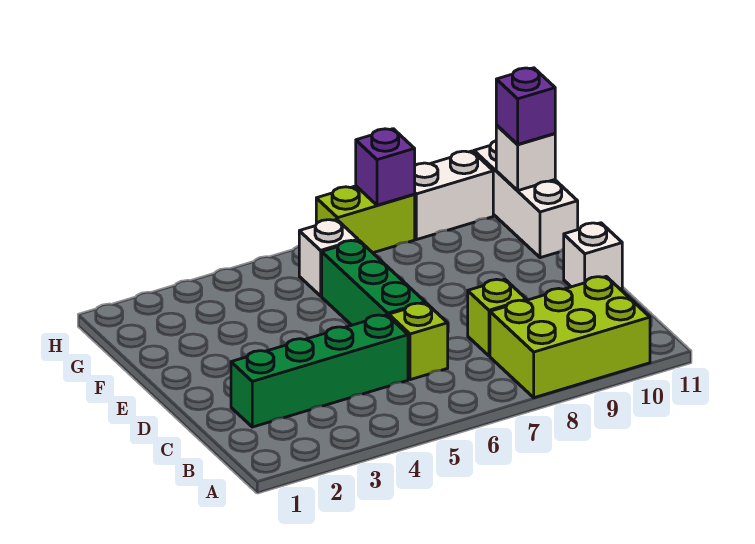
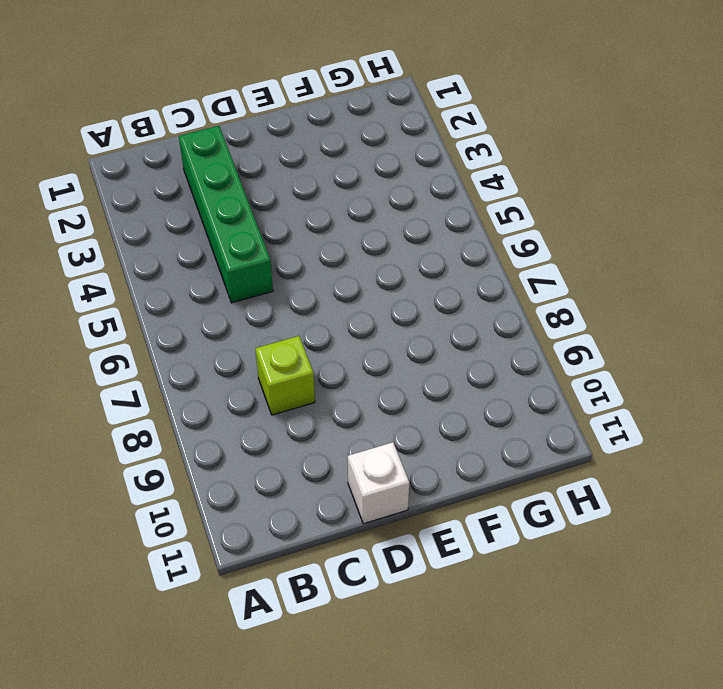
none -> lime brick A8:B10 level 1
none -> lime brick C6 level 1
none -> green brick D6:F6 level 1

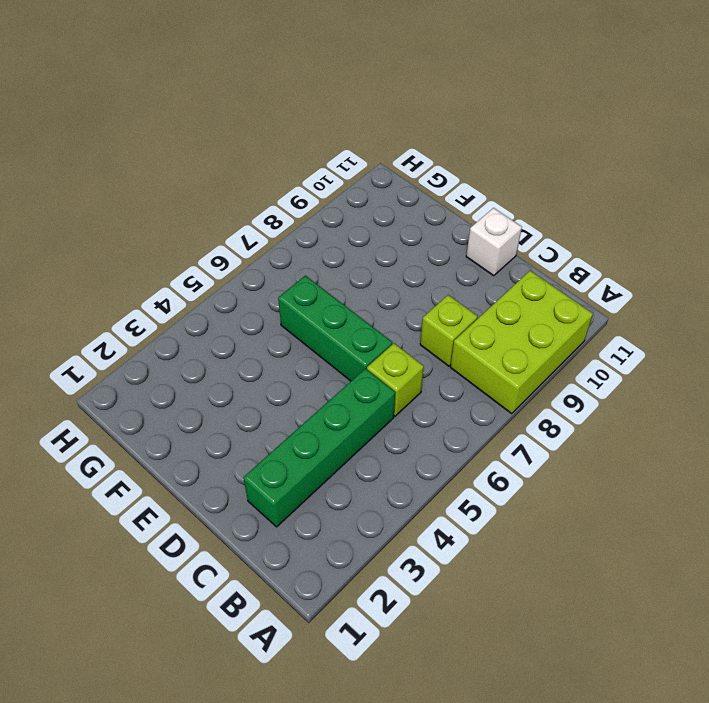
none -> white brick F11:H11 level 1
none -> white brick G6 level 1
none -> lime brick H7:H8 level 1

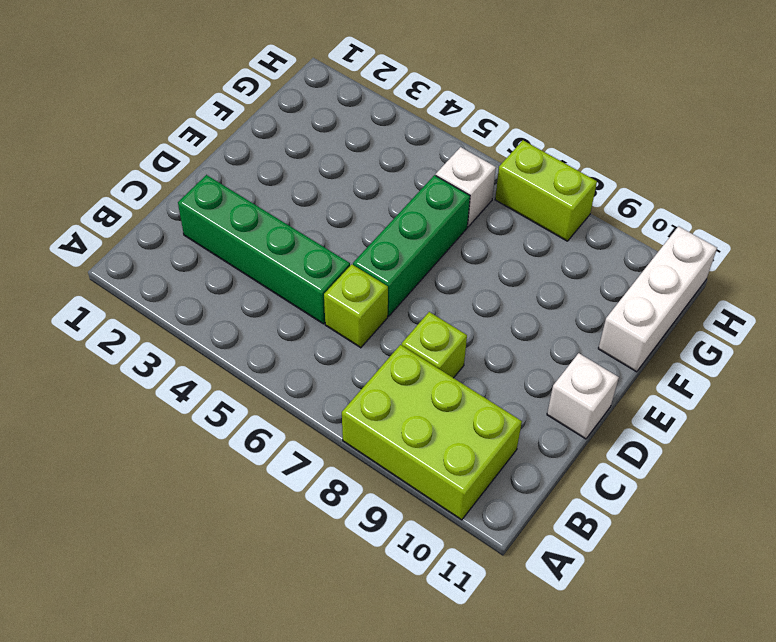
none -> white brick H9:H10 level 1
none -> white brick G11 level 2
none -> purple brick H8 level 2

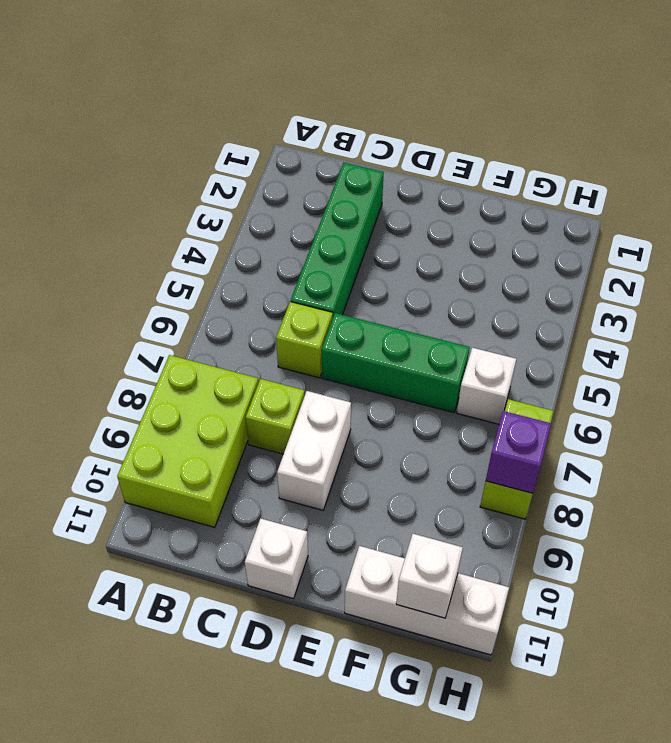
white brick D8:D9 level 1 -> white brick H9:H10 level 1
none -> purple brick G11 level 3

